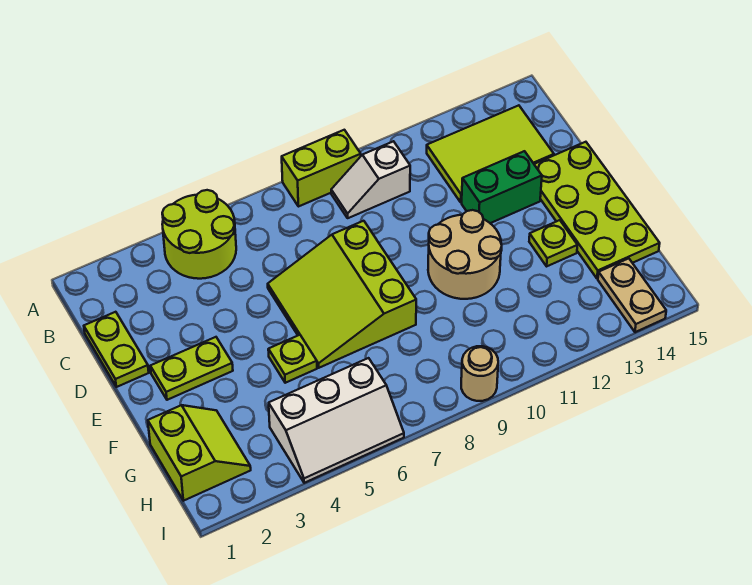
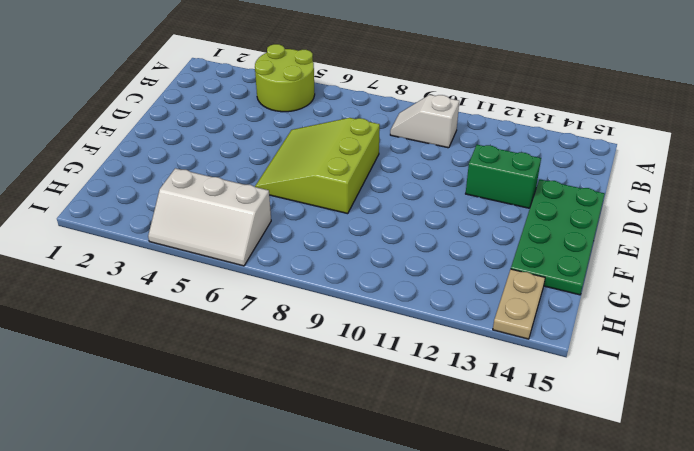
green plate D14:G15 level 1 -> lime plate D14:G15 level 1
none -> lime brick A8:A9 level 1
none -> lime tile B12:C14 level 1
none -> lime plate C1:D1 level 1

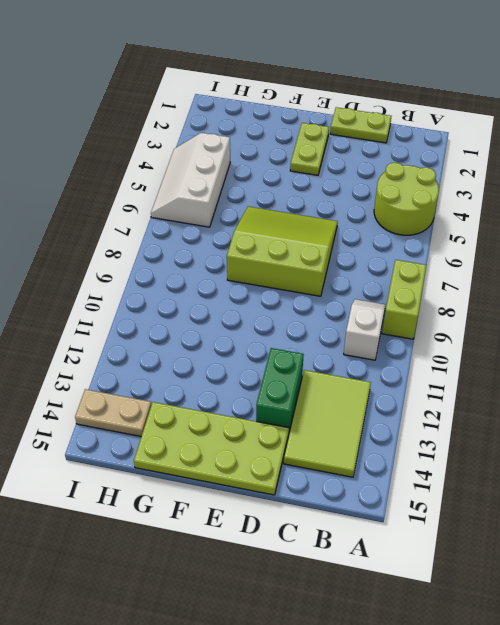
none -> tan round brick E10:F11 level 1
none -> lime plate F5 level 1
none -> lime plate F13 level 1

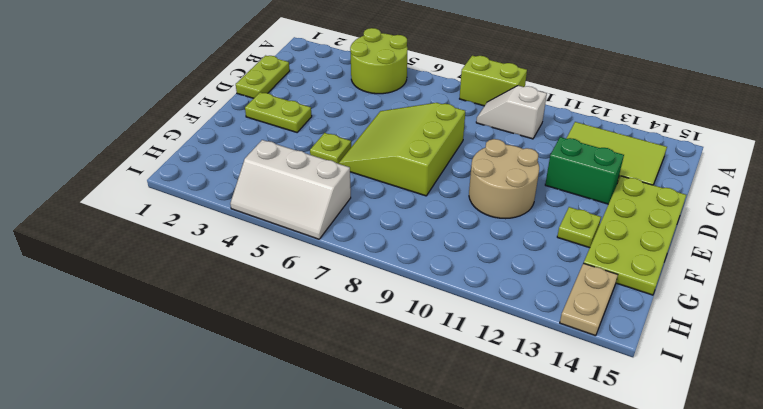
none -> lime slope G1:H2 level 1 top 1
none -> tan round brick I9 level 1

